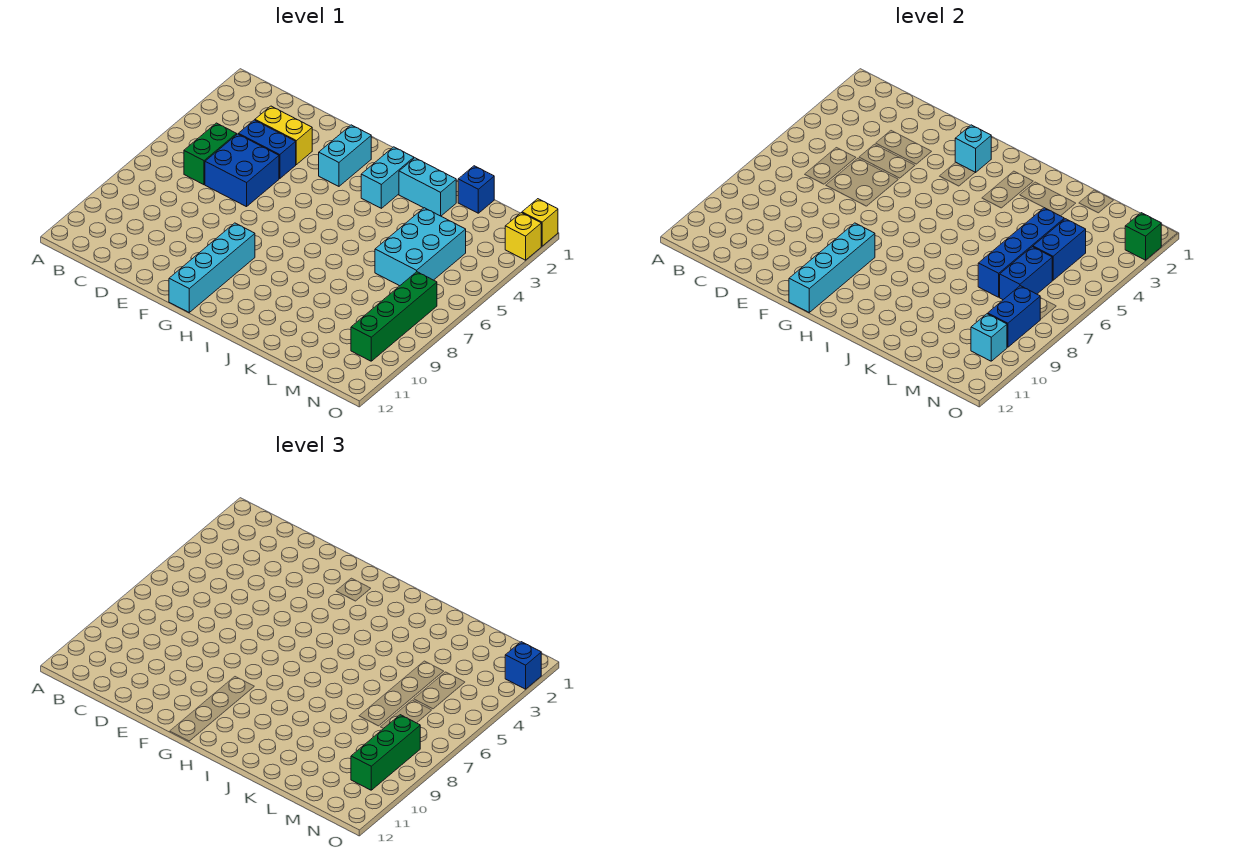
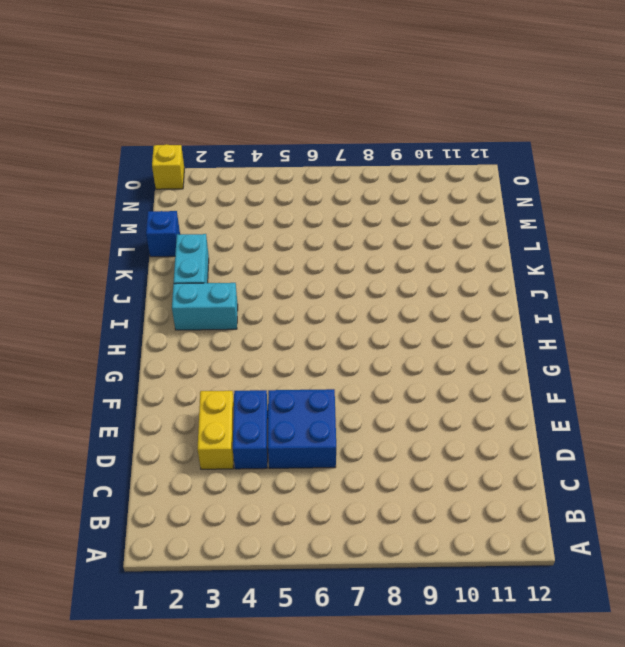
none -> green brick C5:C6 level 1
none -> cyan brick G2:G3 level 1
none -> cyan brick G9:G12 level 1

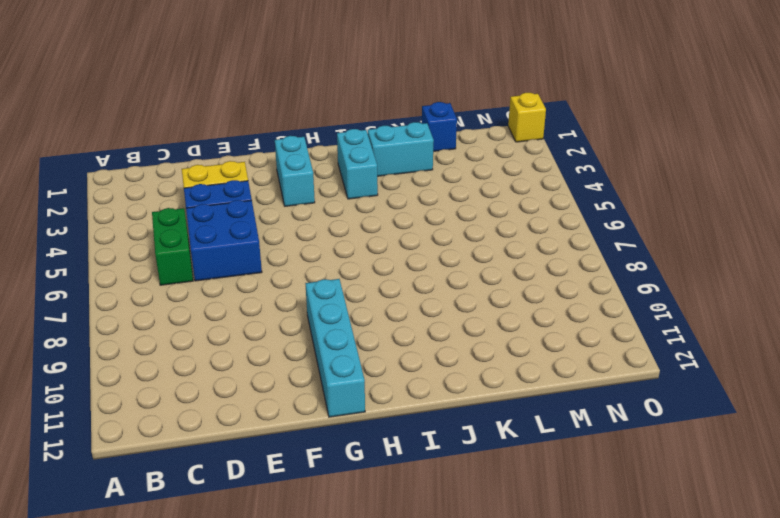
none -> cyan brick L4:M6 level 1
none -> green brick N7:N10 level 1
none -> yellow brick O2 level 1

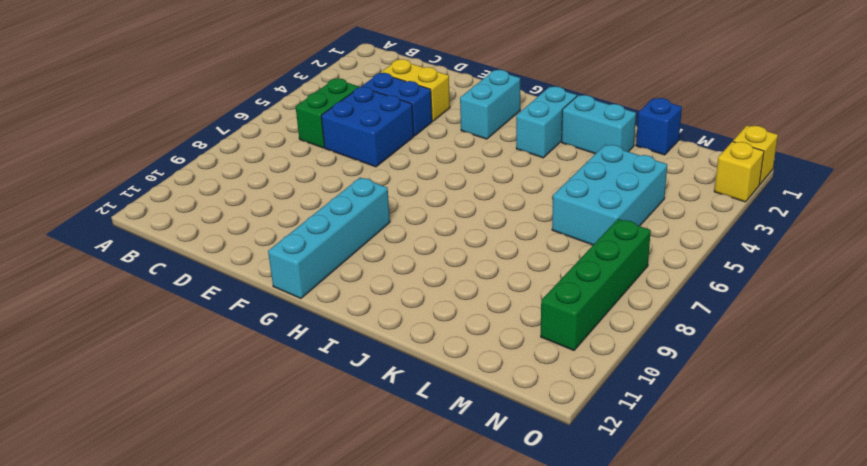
none -> cyan brick G2 level 2
none -> cyan brick G9:G12 level 2
none -> blue brick L4:L7 level 2

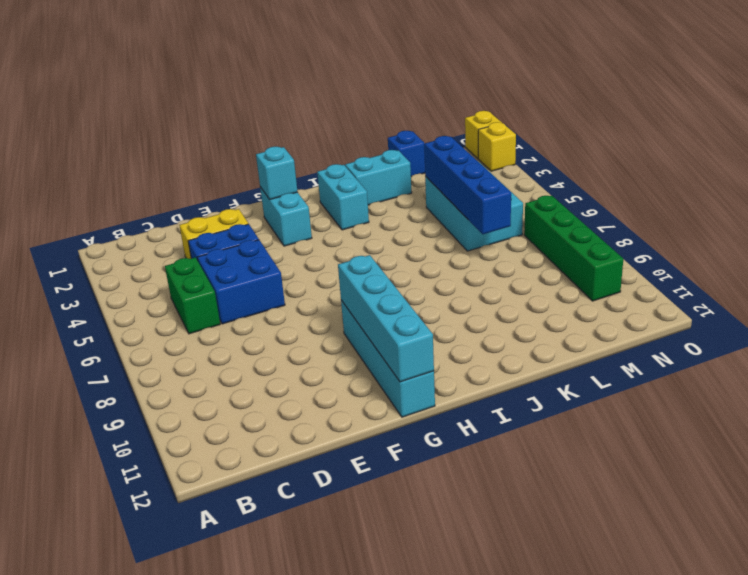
none -> blue brick M4:M5 level 2
none -> blue brick M6:M7 level 2
none -> blue brick N8:N9 level 2

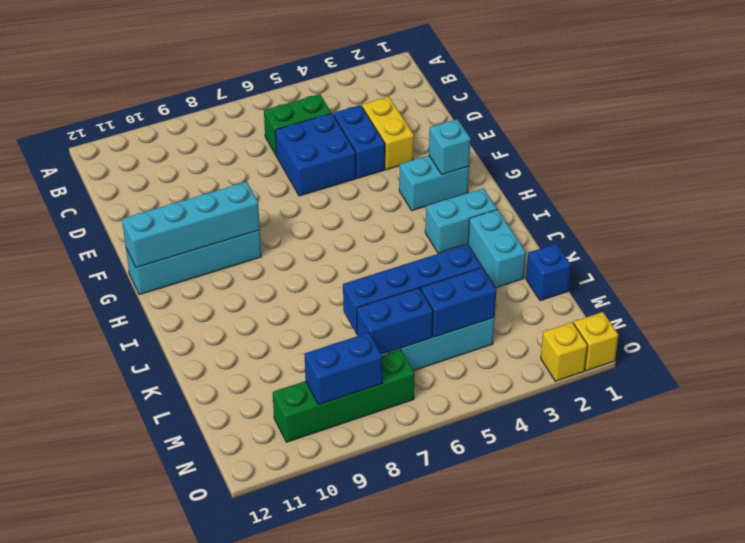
none -> cyan brick N10 level 2
none -> green brick O2 level 2
none -> green brick N8:N10 level 3

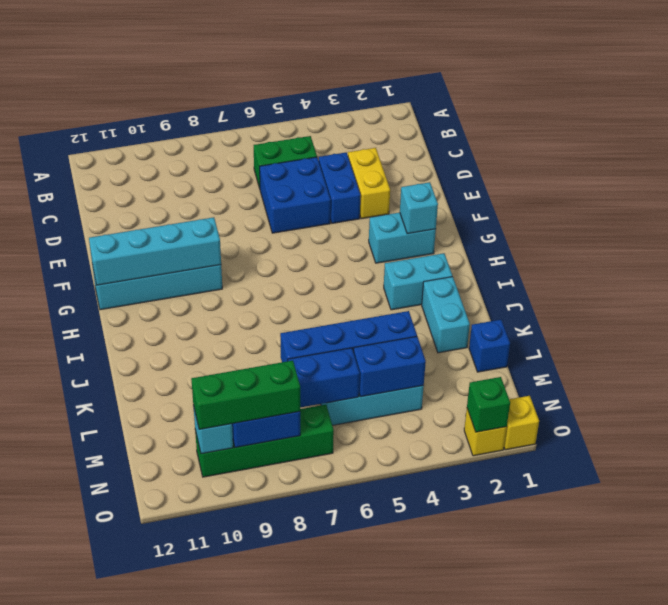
none -> blue brick O2 level 3

